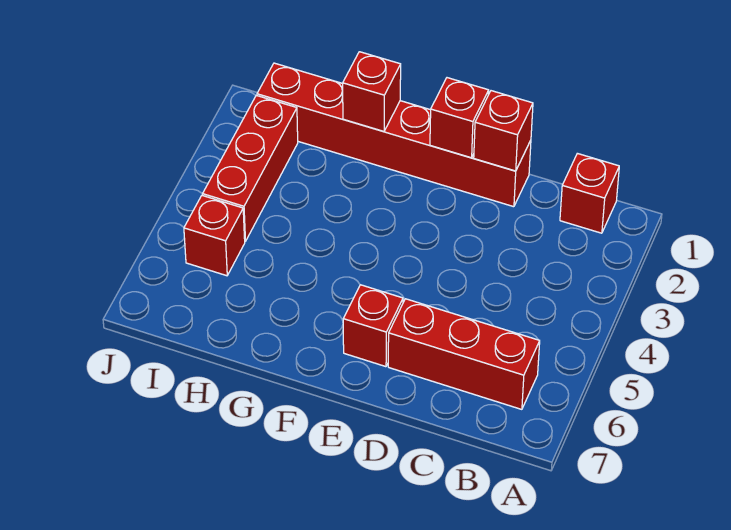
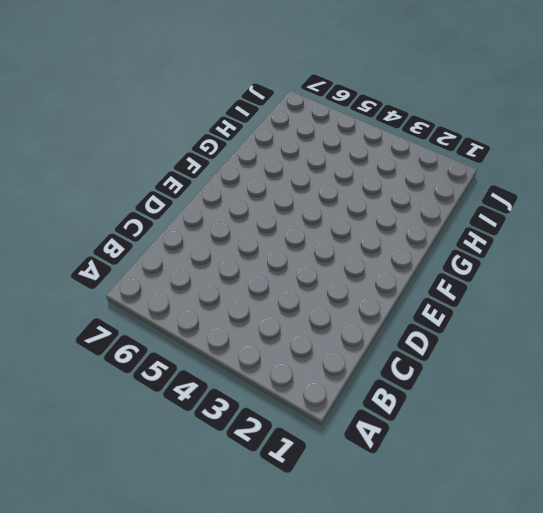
none -> red brick B1 level 1
none -> red brick B6:D6 level 1

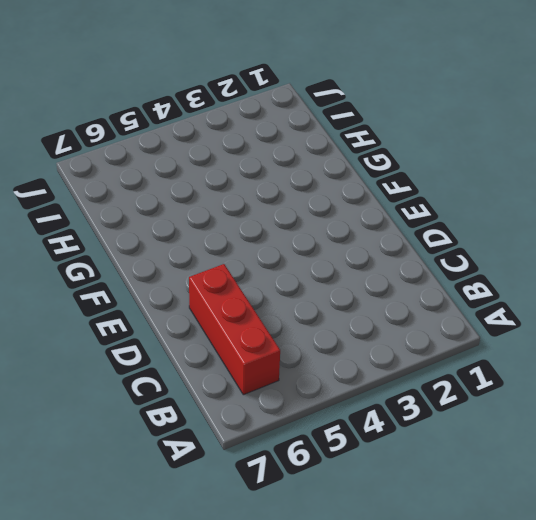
none -> red brick B1 level 1
none -> red brick D1:I1 level 1

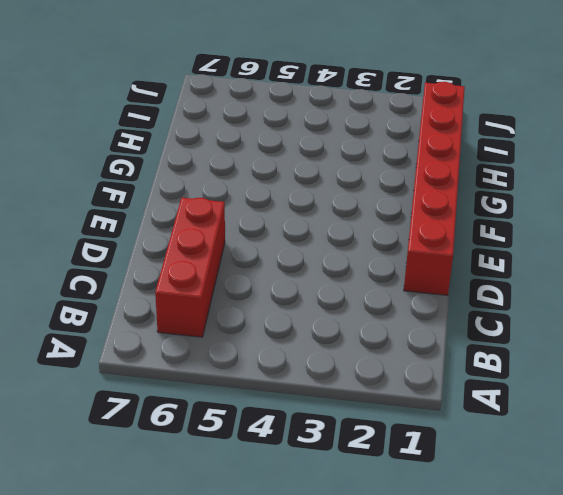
none -> red brick B1 level 1
none -> red brick E6 level 1

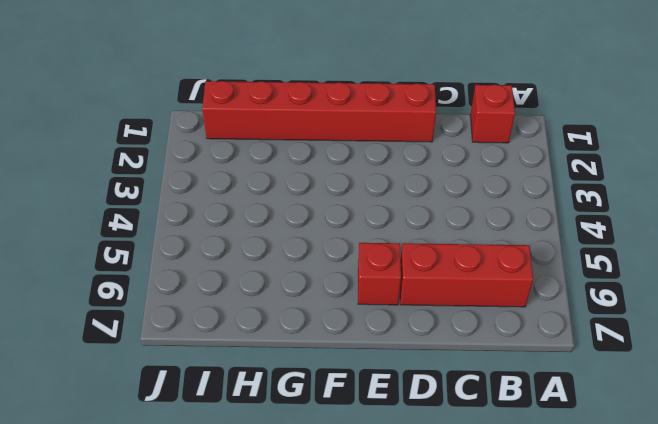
none -> red brick I2:I4 level 1
none -> red brick I5 level 1

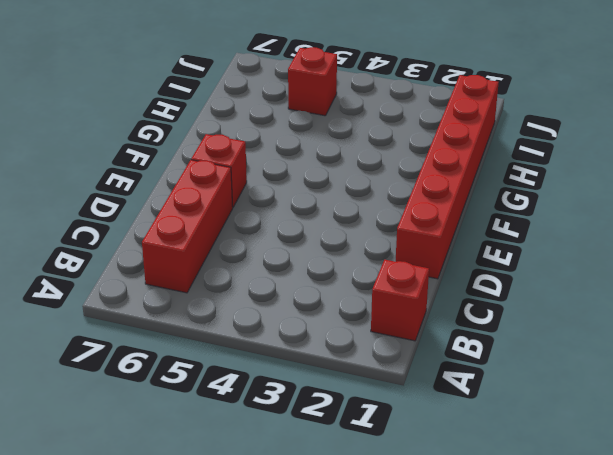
none -> red brick I2:I4 level 1
none -> red brick D1 level 2

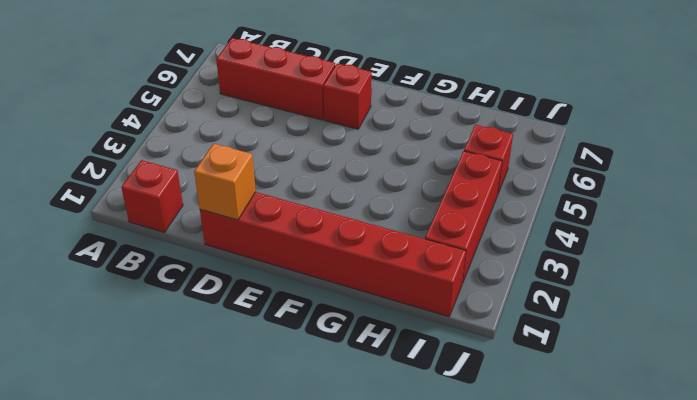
orange brick D1 level 2 -> red brick D1 level 2
none -> red brick E1 level 2
none -> red brick G1 level 2

